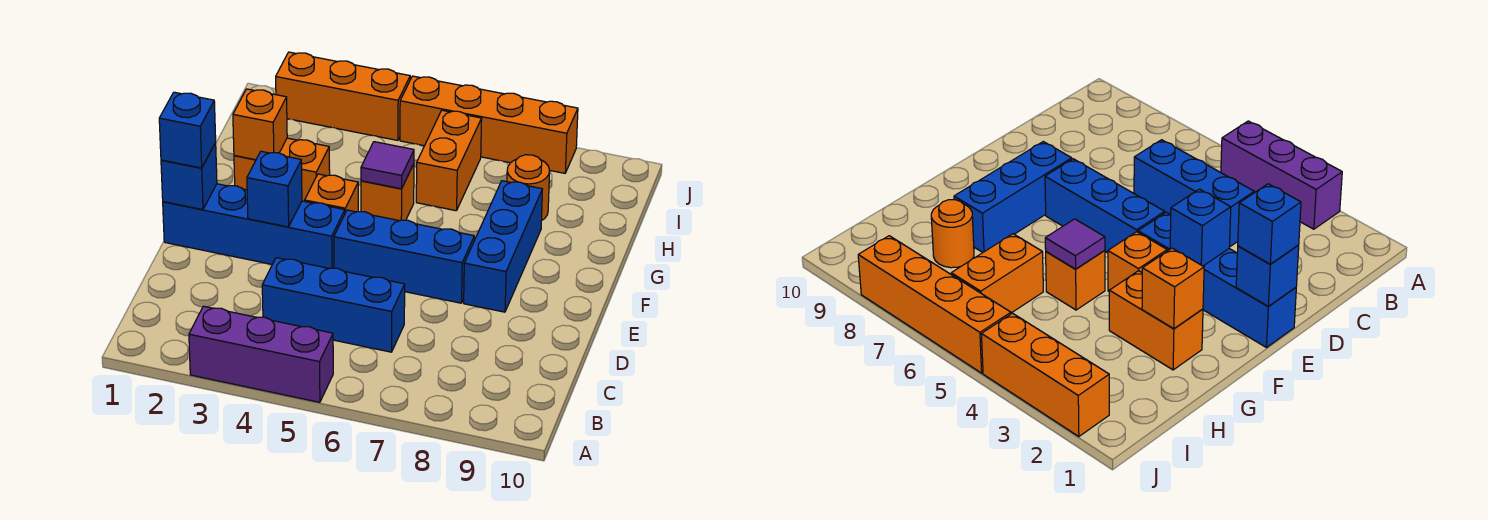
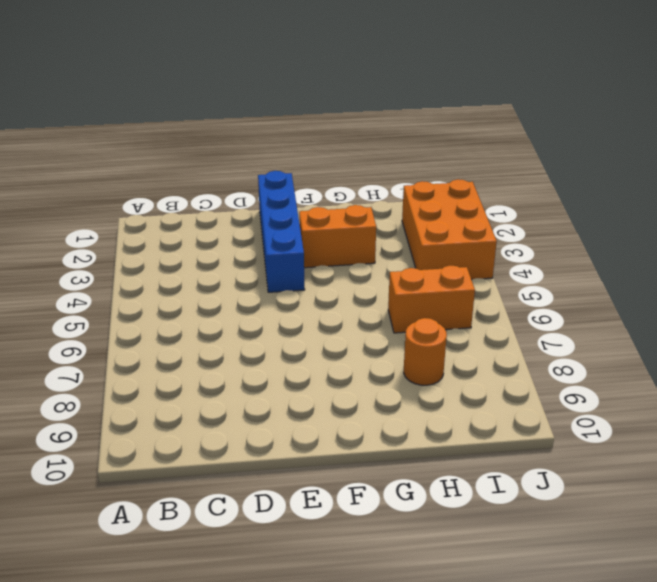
orange brick F3:G3 level 1 -> orange brick G2:G3 level 1
orange brick I2:J4 level 1 -> orange brick J2:J4 level 1
none -> purple brick A3:A5 level 1
none -> blue brick C4:C6 level 1
none -> blue brick E5:E7 level 1

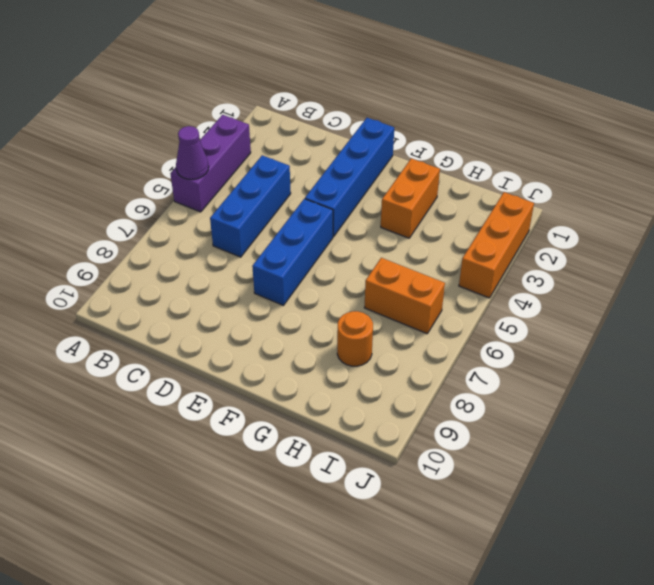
purple cone A5 level 2 -> none
none -> blue brick E8:G8 level 1
none -> orange brick F4 level 1
none -> orange brick G5 level 1

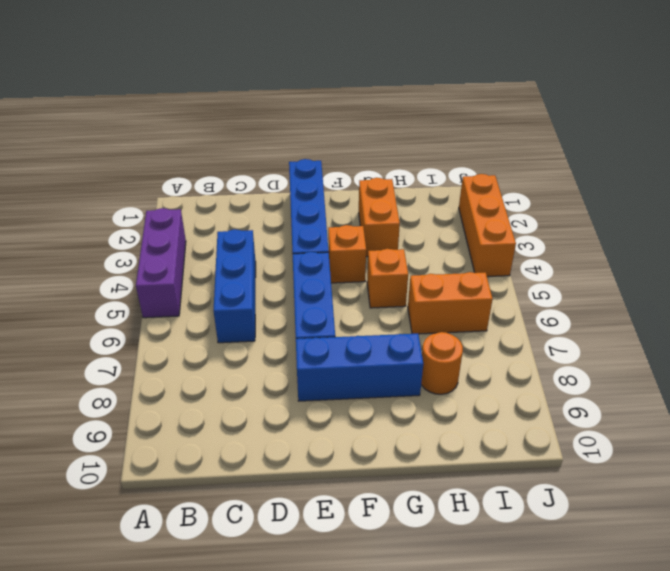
none -> orange brick J5:J8 level 1
none -> blue brick E1 level 2
none -> blue brick E3 level 2

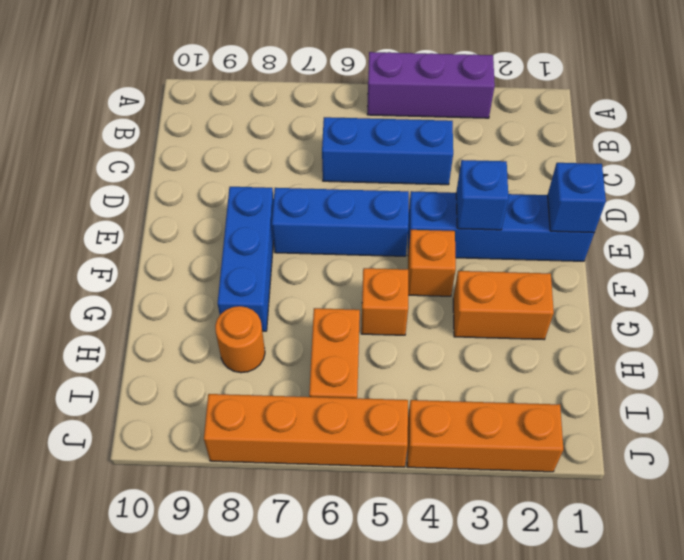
none -> orange brick G2 level 2
none -> purple tile G5 level 2
none -> blue brick E1 level 3

